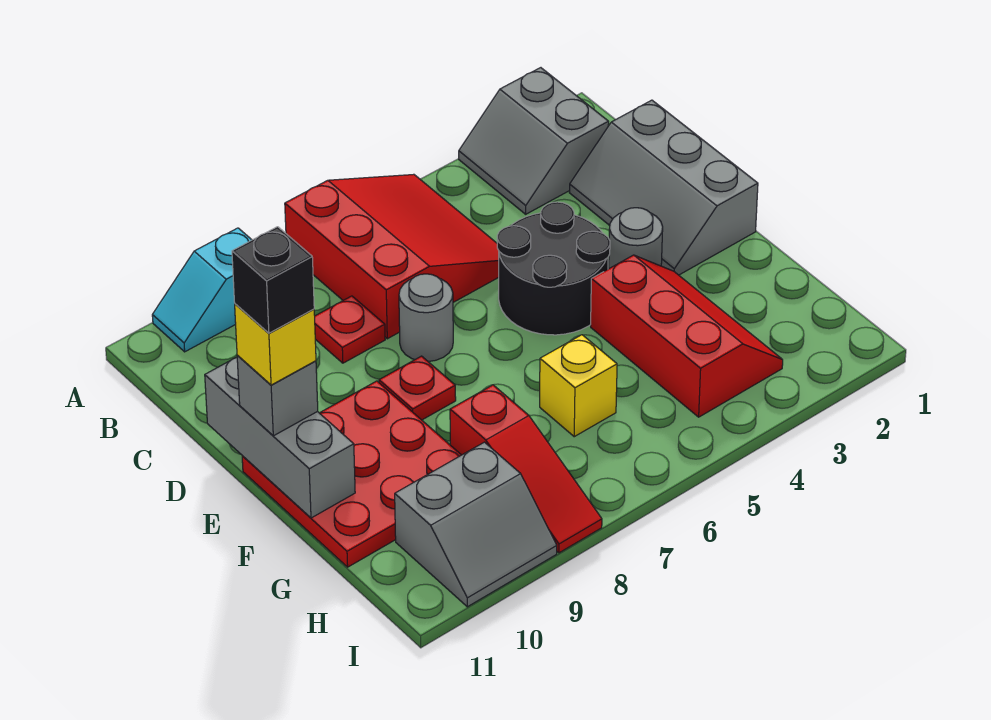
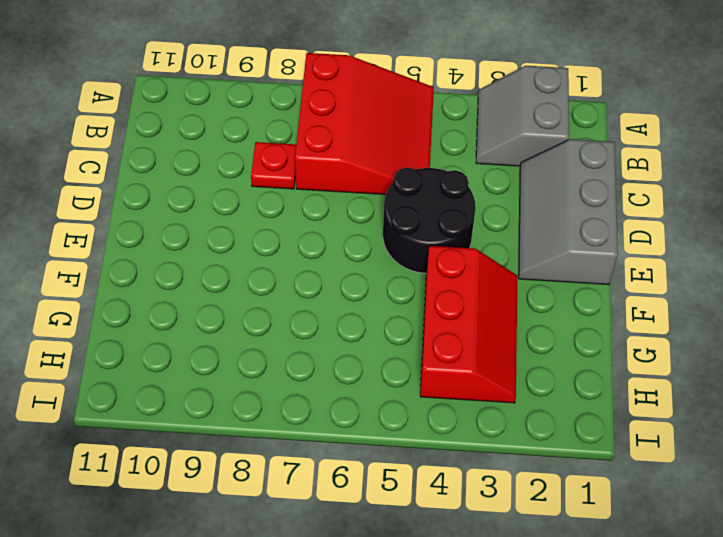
none -> cyan slope A9:A10 level 1 top 9
none -> grey round brick D7 level 1
none -> grey round brick E3 level 1

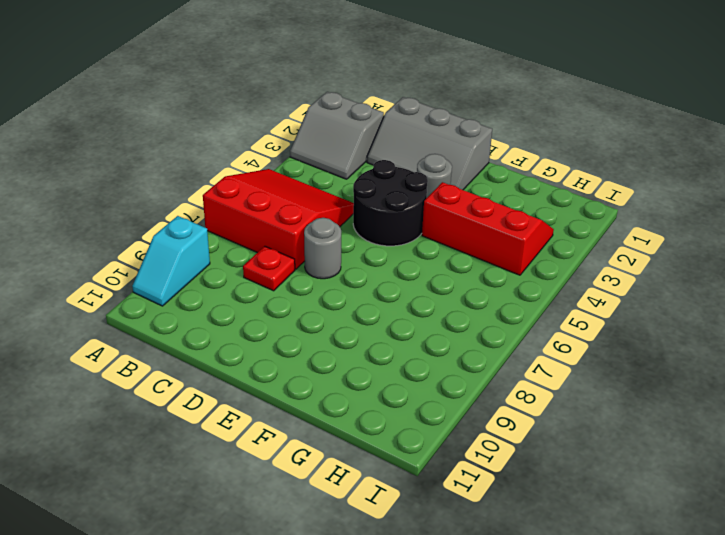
none -> red plate E8 level 1
none -> red plate E9:G11 level 1
none -> yellow brick G6 level 1

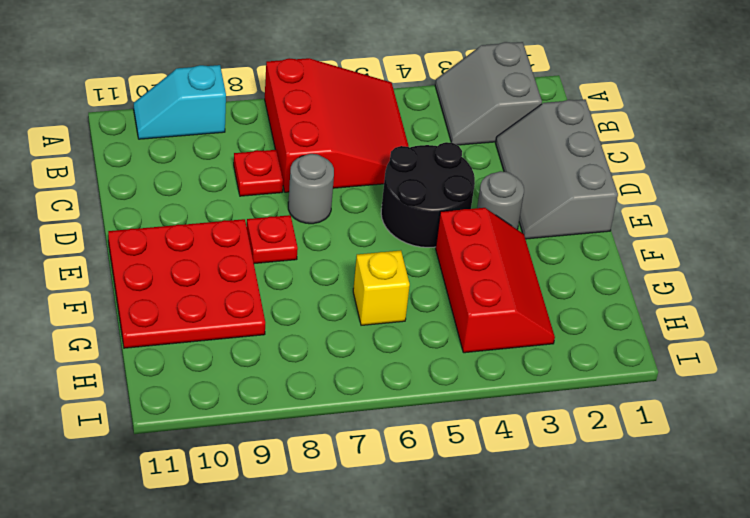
none -> red slope G8:I8 level 1 top G
none -> grey slope H9:I10 level 1 top H
none -> grey brick D11:F11 level 2

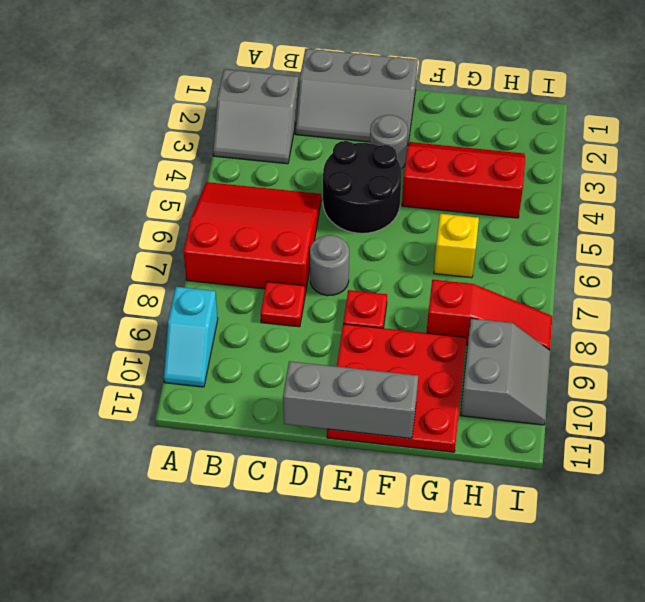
none -> grey brick E11 level 3
none -> yellow brick E11 level 4
none -> black brick E11 level 5

